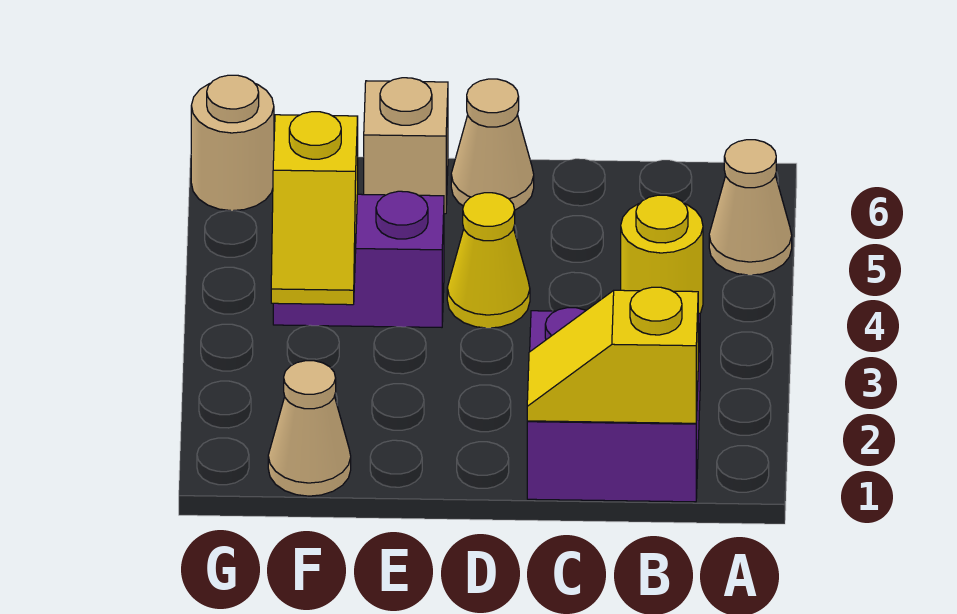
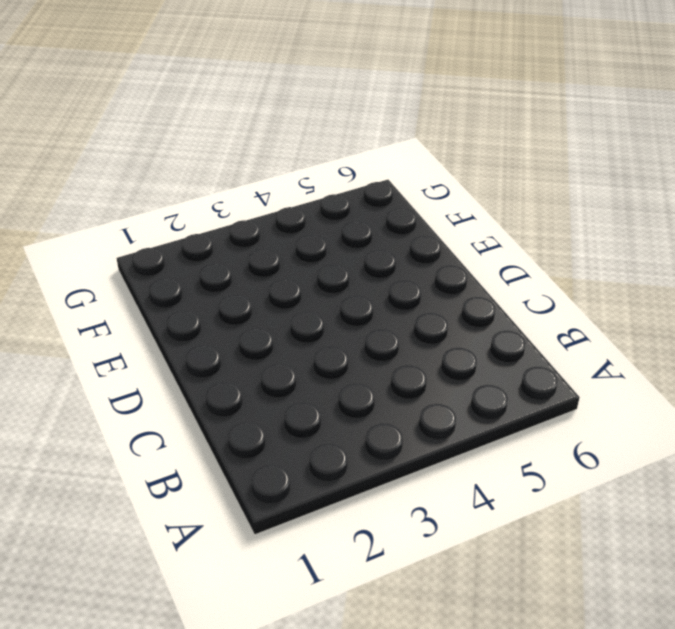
none -> tan cone A5 level 1
none -> purple brick B1:C2 level 1

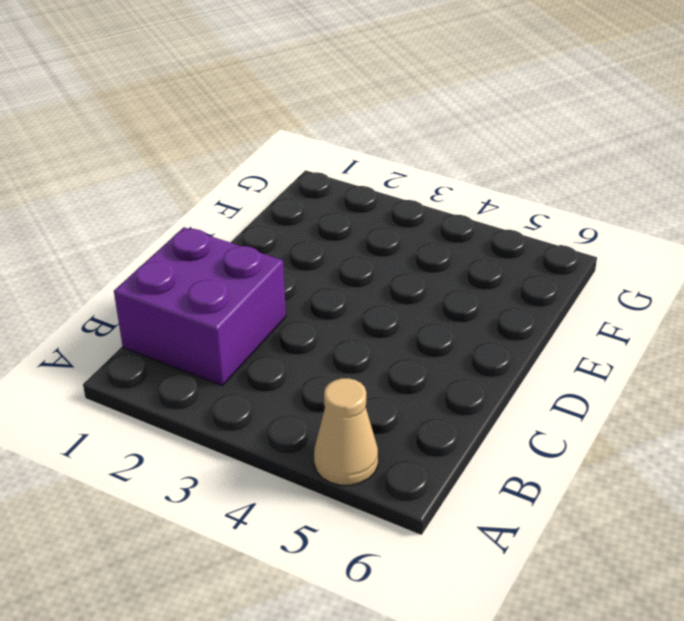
none -> yellow round brick B4 level 1
none -> yellow cone D4 level 1

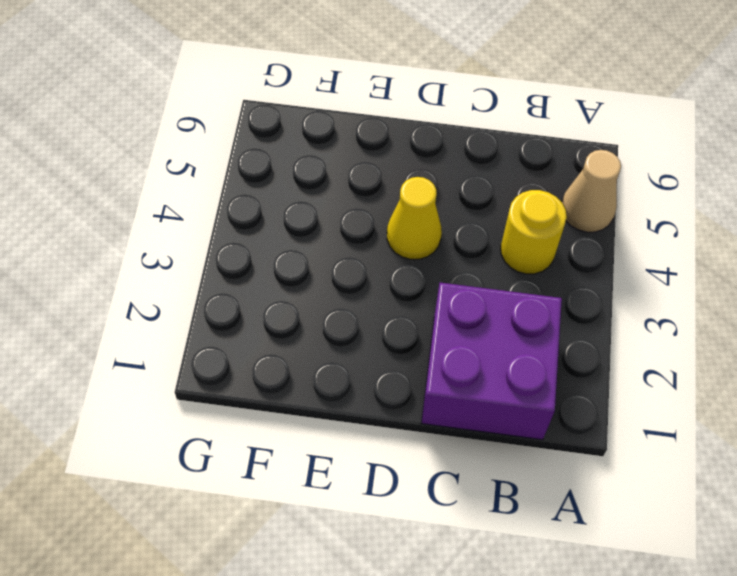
none -> tan cone D6 level 1
none -> purple brick E4:F4 level 1

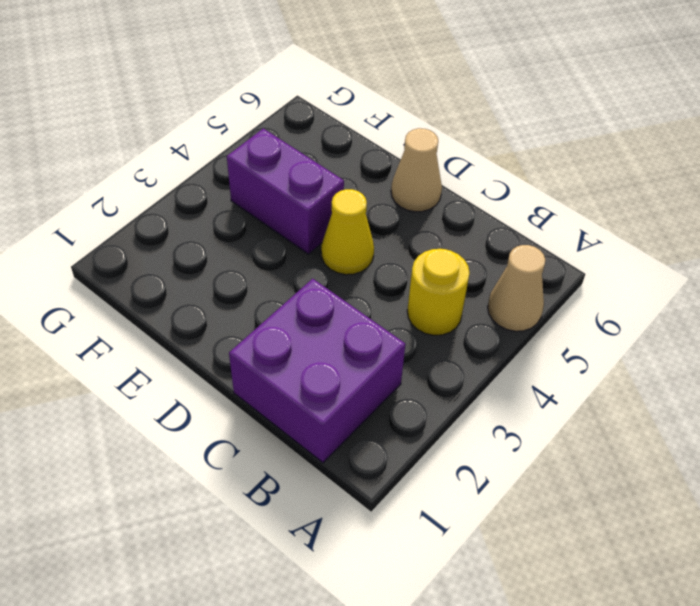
none -> tan brick E6 level 1
none -> tan cone F1 level 1

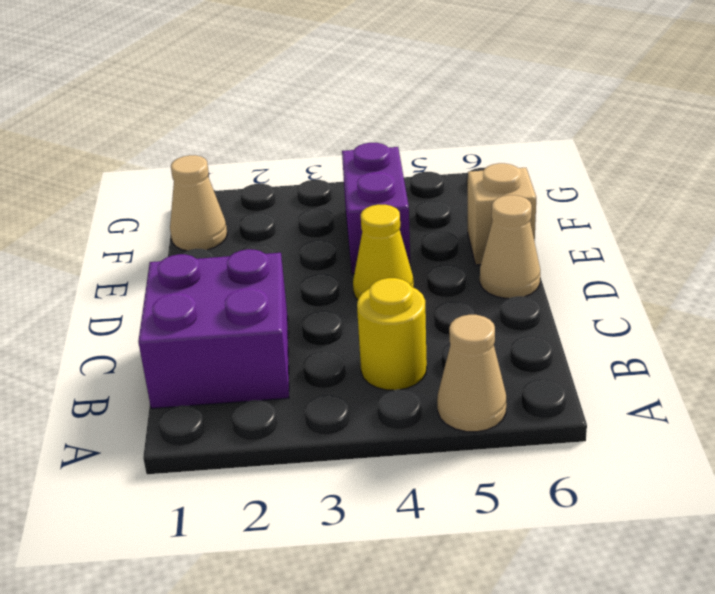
none -> tan round brick G6 level 1
none -> yellow slope B1:C1 level 2 top B

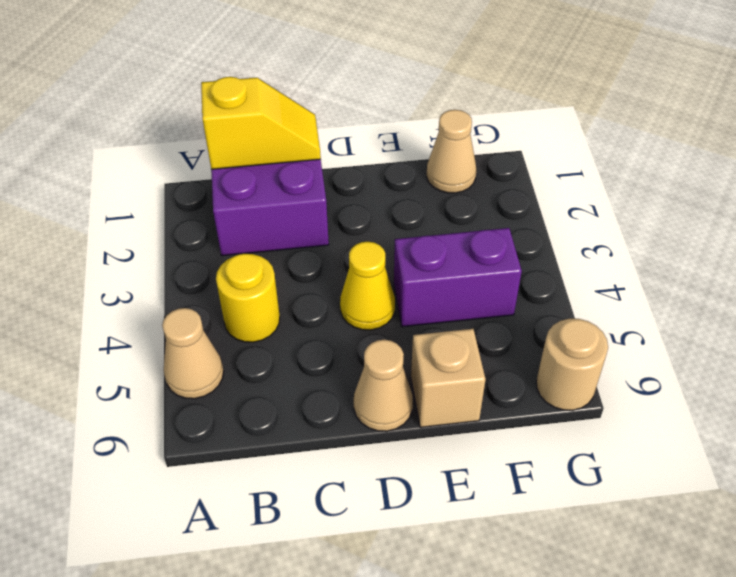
none -> yellow slope F3:F4 level 2 top 4

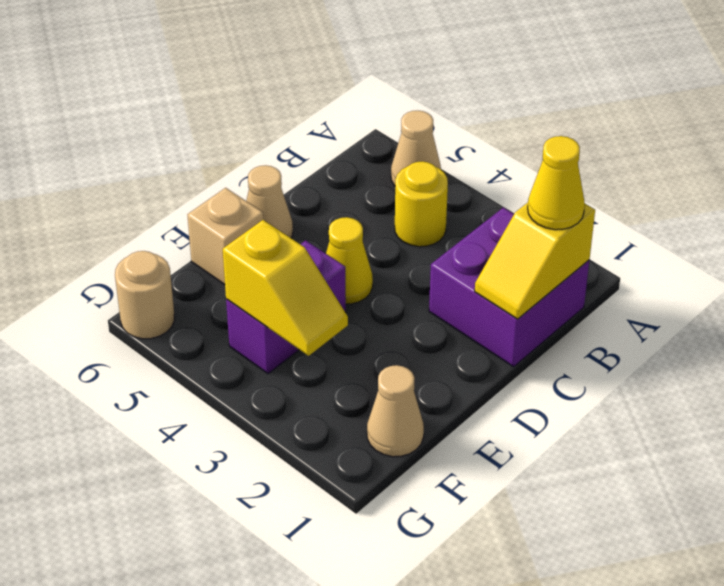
yellow cone B1 level 3 -> none

